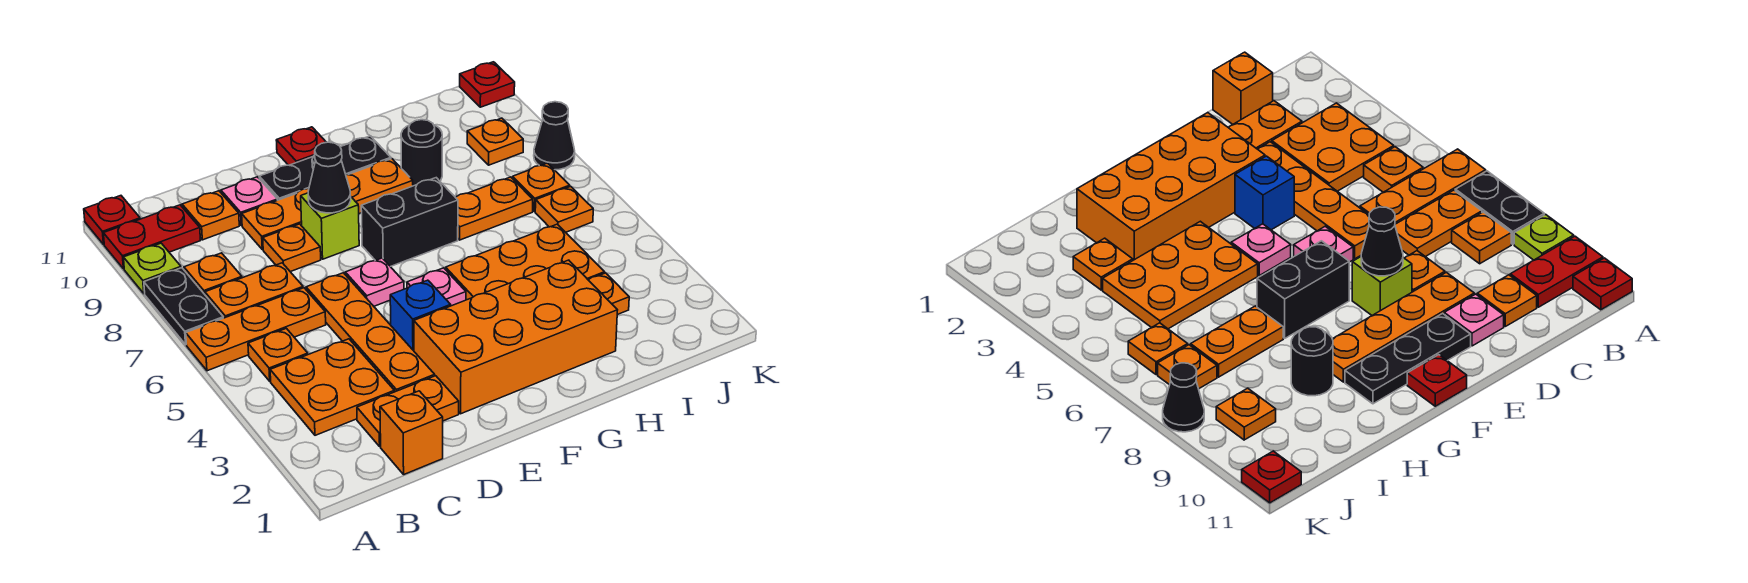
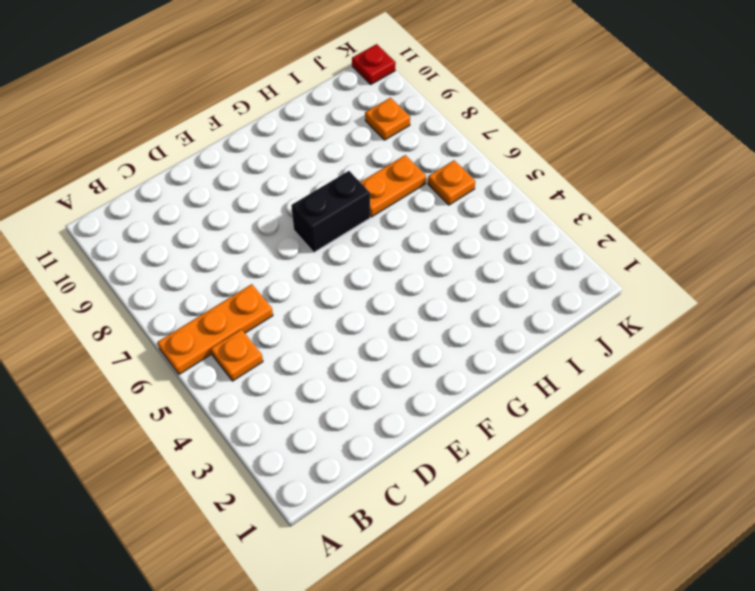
none -> black plate A7:A8 level 1
none -> lime plate A9 level 1
none -> red plate A10:B10 level 1
none -> red plate A11 level 1

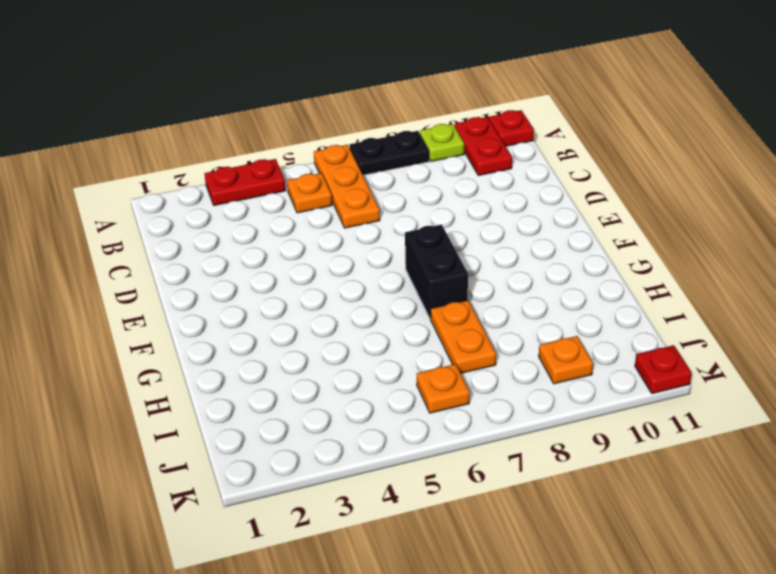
red plate A3:A4 level 1 -> none
none -> orange plate B3:C4 level 1
none -> orange plate B7:C7 level 1
none -> orange plate B8 level 1
none -> orange brick C1 level 1

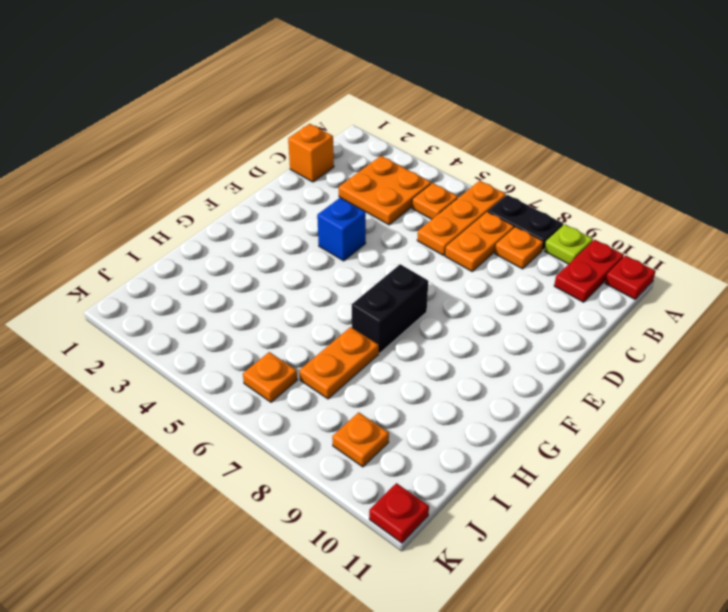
none -> orange plate C2:D2 level 1
none -> orange plate C10 level 1
none -> orange plate D3:D6 level 1
none -> orange plate D8 level 1

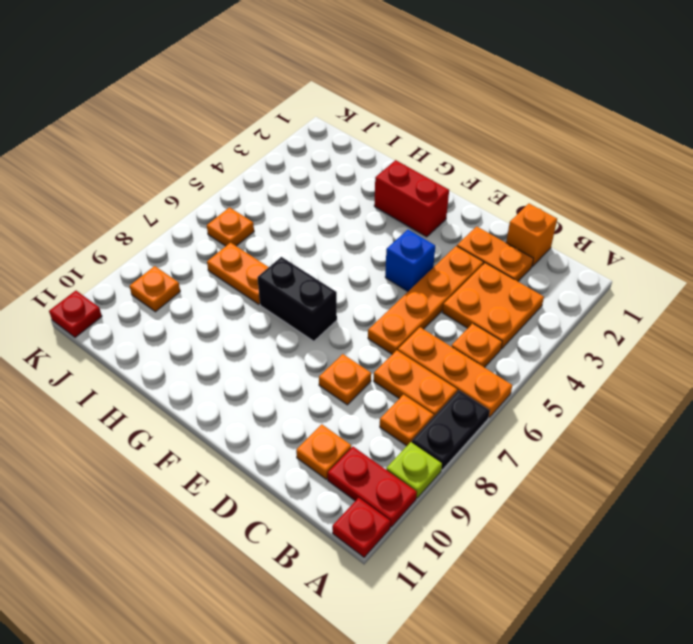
red brick F2:G2 level 1 -> orange brick E2:H3 level 1
none -> orange plate D9:G9 level 1
none -> pink plate D10 level 1
none -> pink plate E6 level 1
none -> lime brick E8 level 1

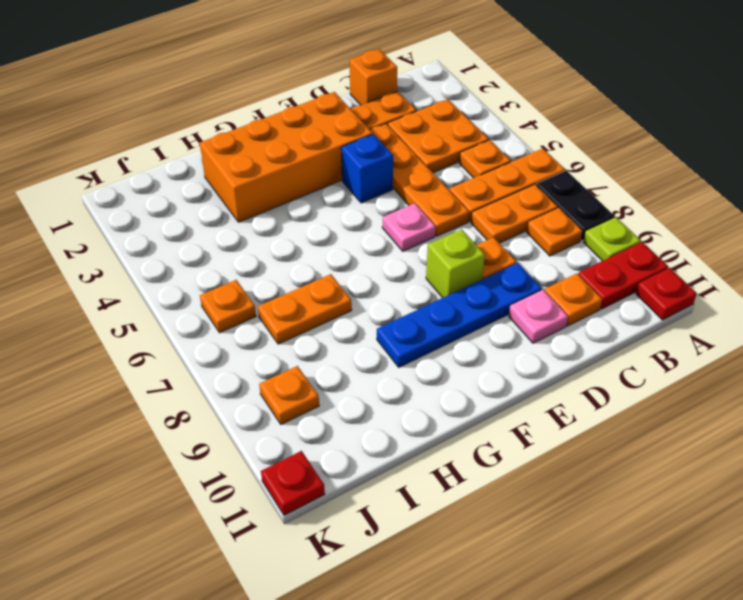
blue plate D9:G9 level 1 -> orange plate D9:G9 level 1
none -> black plate E10:G10 level 1
none -> pink plate F5 level 1
none -> black brick F7:G7 level 1
none -> red plate F11 level 1

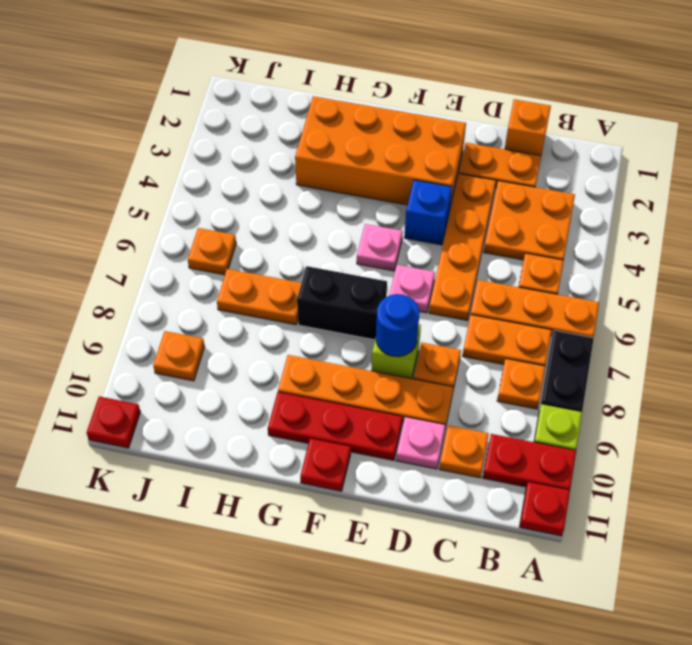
blue round brick E8 level 2 -> black cone E8 level 2
red plate E10:G10 level 1 -> black plate E10:G10 level 1
none -> orange plate G4:I5 level 1
none -> black round brick H9 level 1
none -> orange plate I3 level 1
none -> orange plate J7 level 1

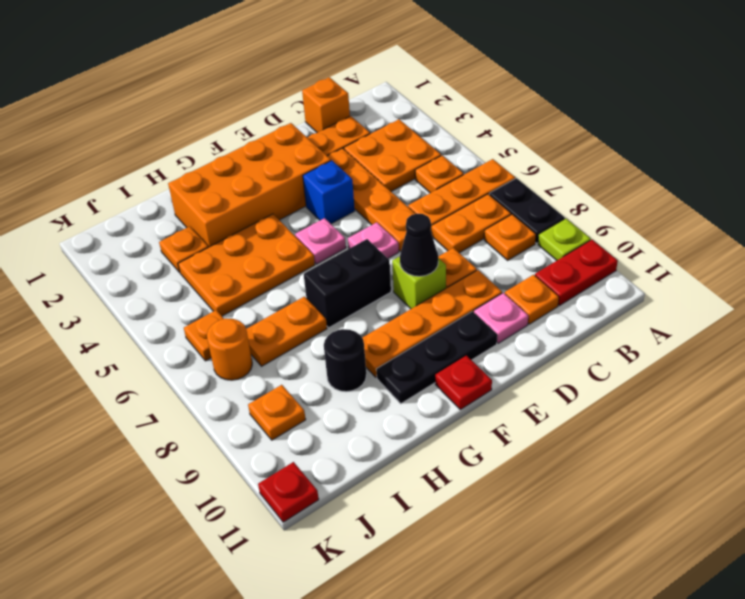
orange round brick J7 level 1 -> orange plate J7 level 1
none -> red plate A11 level 1
none -> black cone K8 level 1

